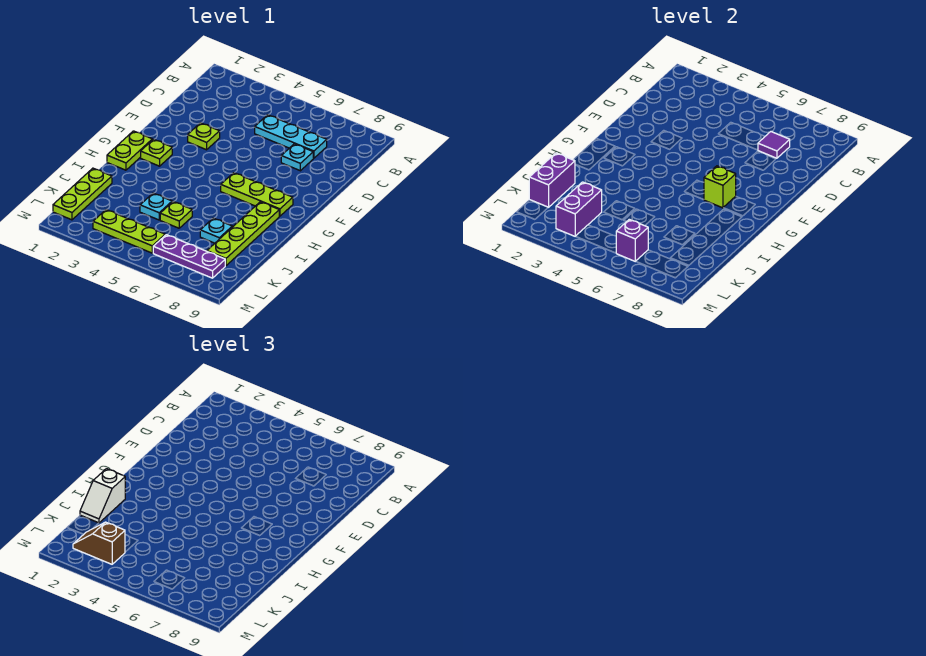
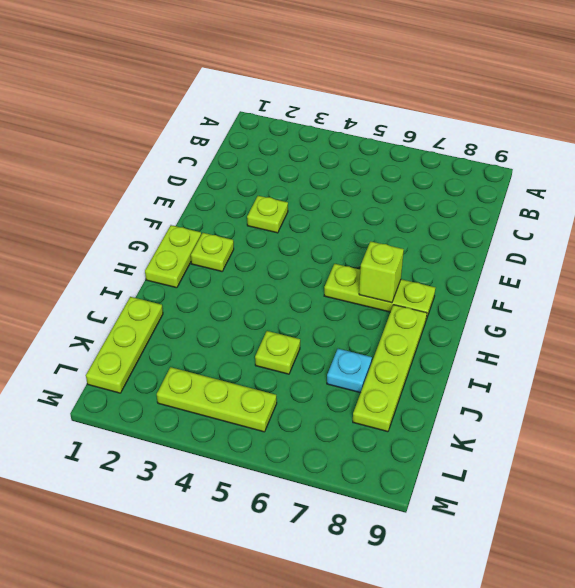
none -> cyan plate C5:C7 level 1
none -> cyan plate D7 level 1
none -> cyan plate J4 level 1

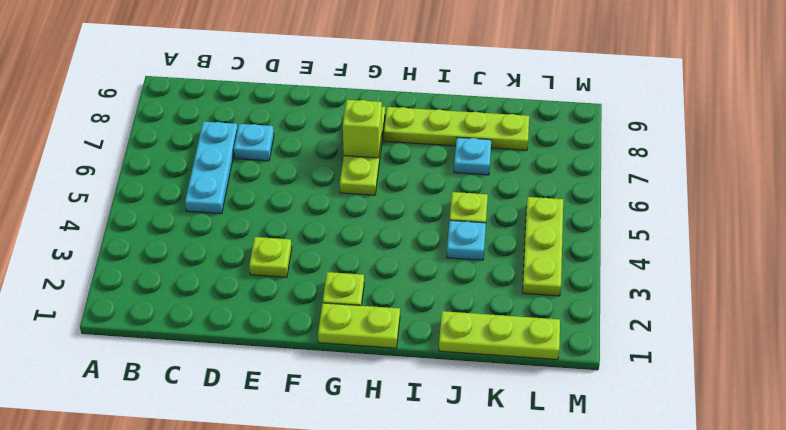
none -> purple plate L6:L8 level 1
none -> purple tile C7 level 2
none -> purple brick J1:K1 level 2

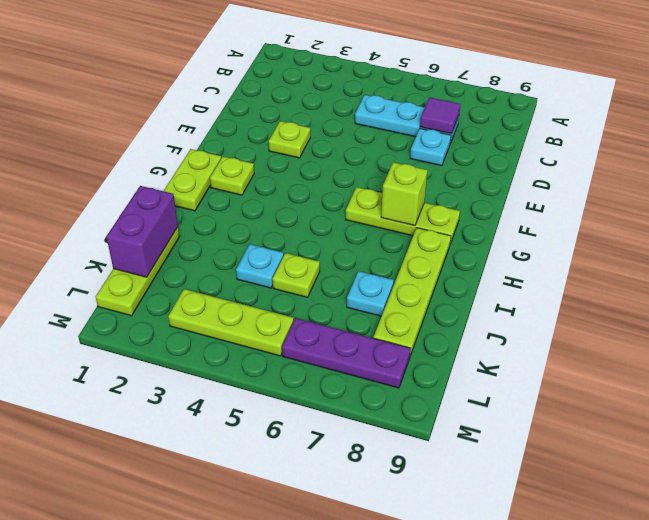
none -> purple brick K3:L3 level 2
none -> purple brick L6 level 2
none -> white slope I1:J1 level 3 top I

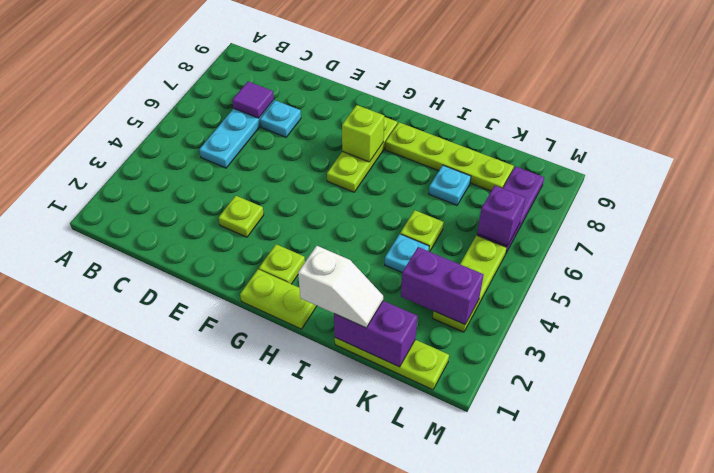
none -> brown slope L2:L3 level 3 top 3

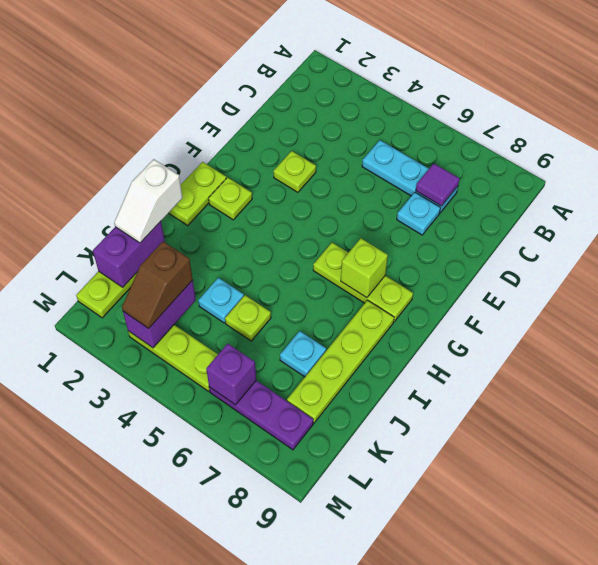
brown slope K3:L3 level 3 top K -> brown slope L2:L3 level 3 top 3

